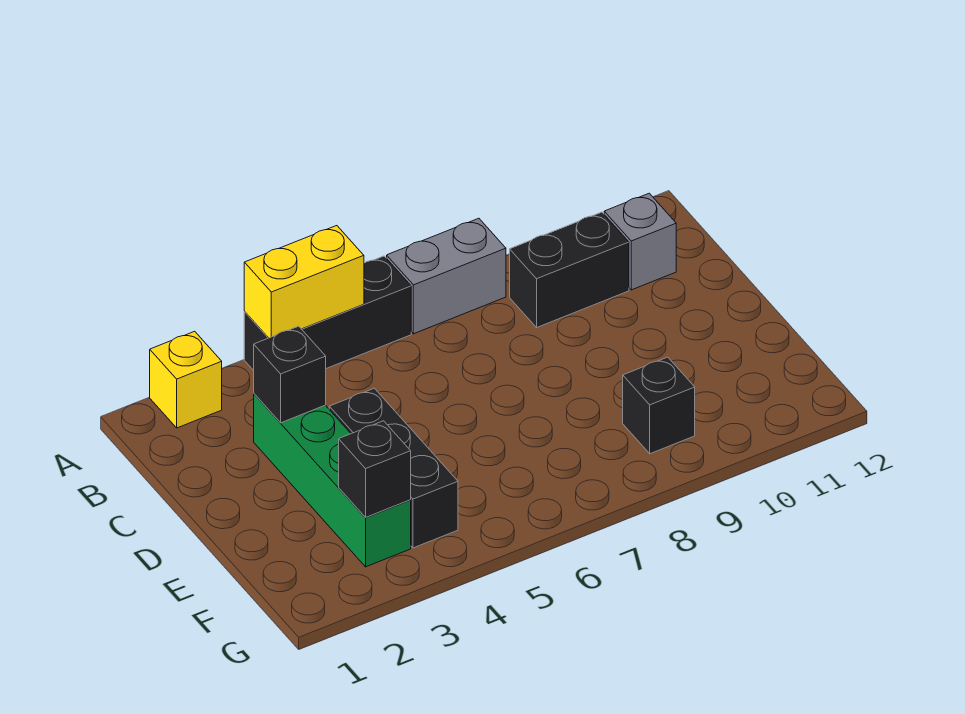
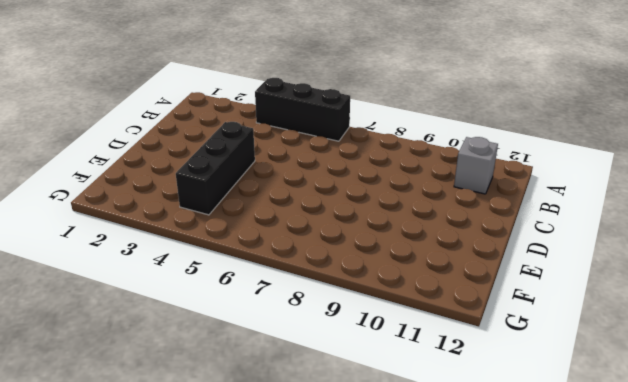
none -> yellow brick A2 level 1
none -> grey brick A7:A8 level 1

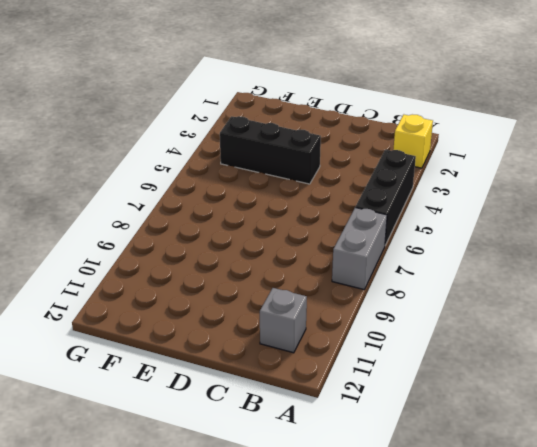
none -> black brick B9:B10 level 1
none -> green brick C3:F3 level 1

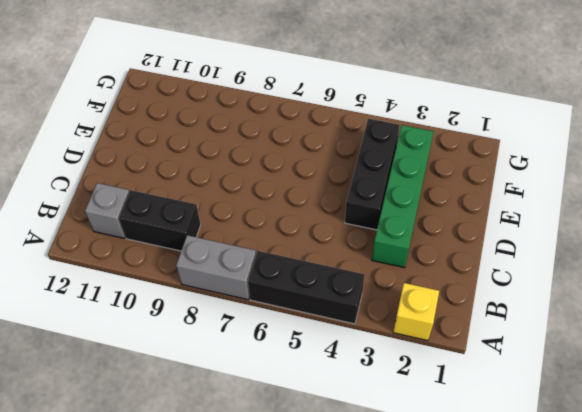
none -> black brick F9 level 1
none -> yellow brick A4:A5 level 2

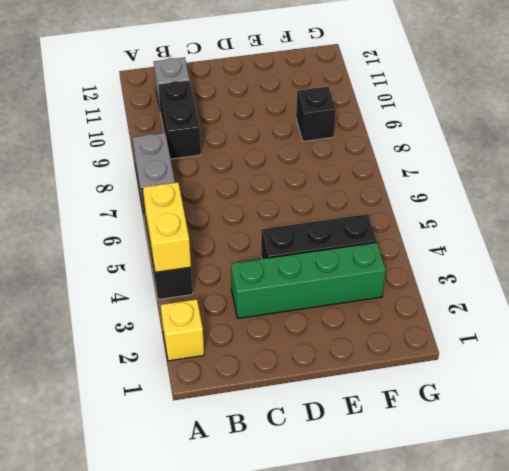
none -> black brick C3 level 2
none -> black brick F3 level 2

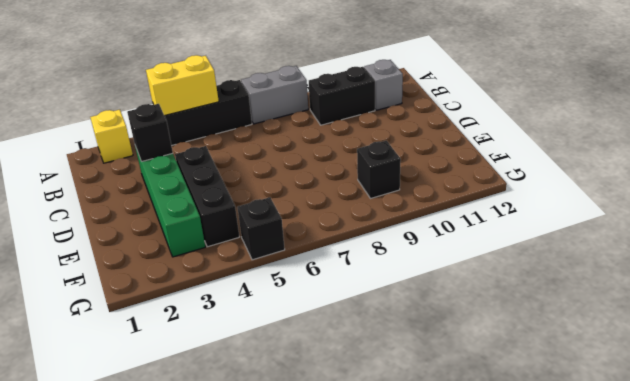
black brick G5 level 1 -> black brick F3 level 2

